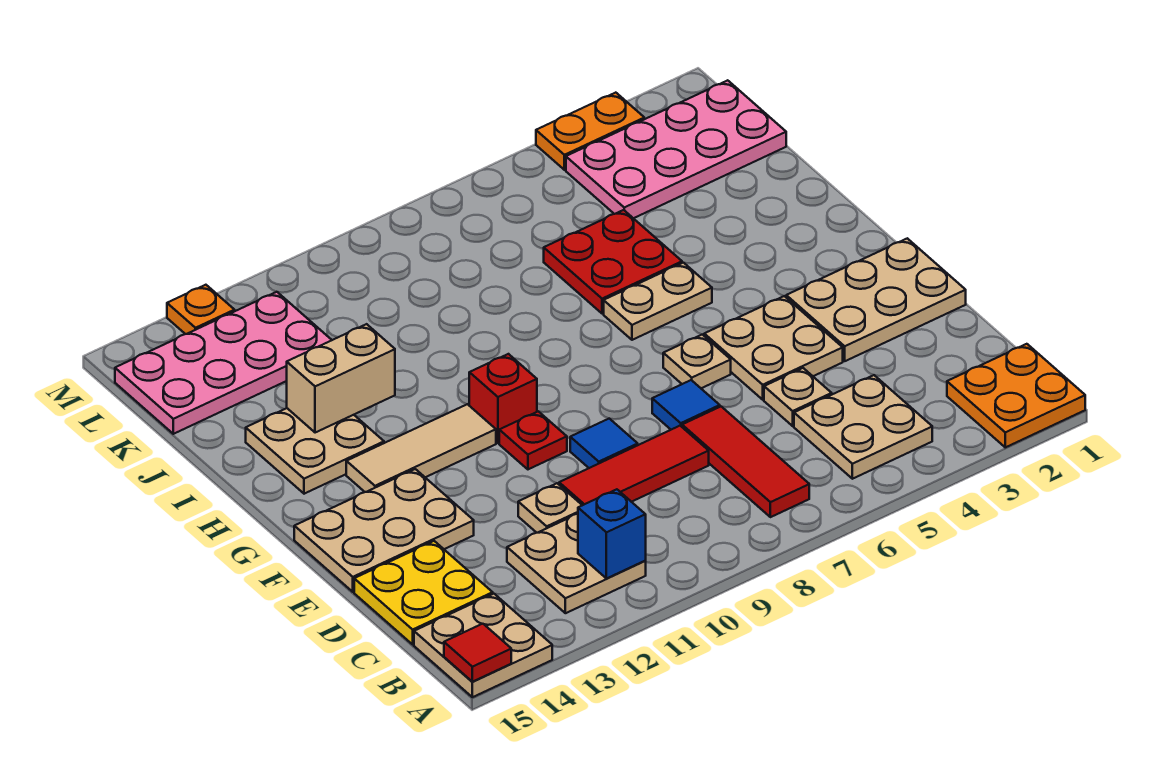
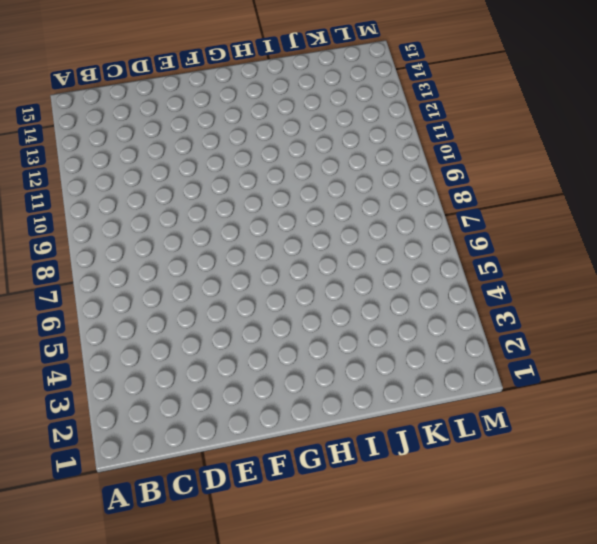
none -> orange plate A1:B2 level 1
none -> tan plate A14:B15 level 1
none -> tan plate B4:C5 level 1

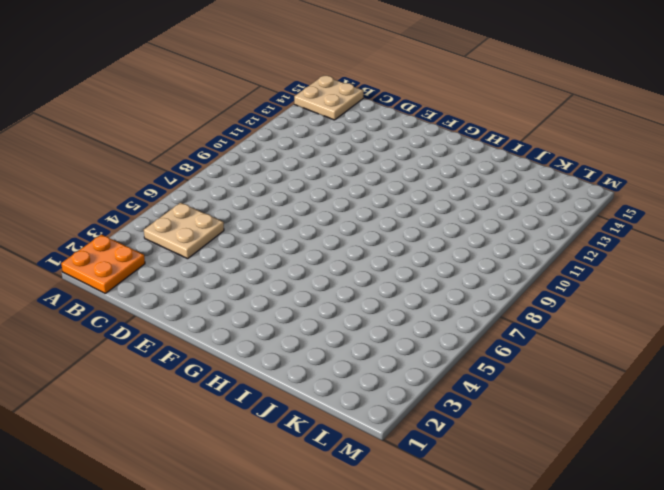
none -> red tile B7:D7 level 1
none -> tan plate B11:C12 level 1
none -> yellow plate C14:D15 level 1

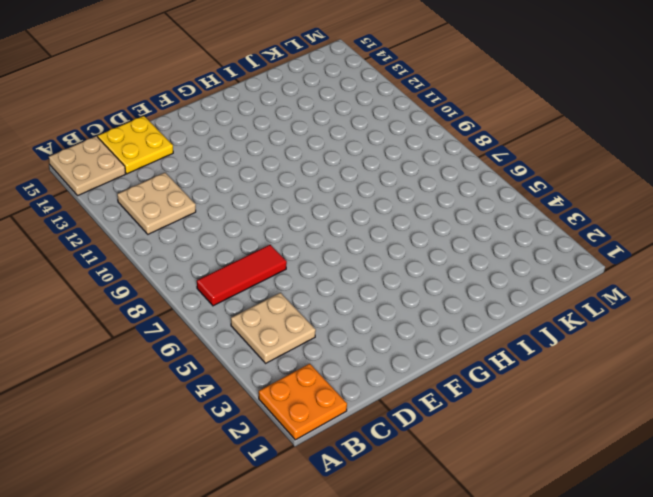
none -> tan plate D5 level 1
none -> red tile D8:D10 level 1
none -> tan plate D11 level 1

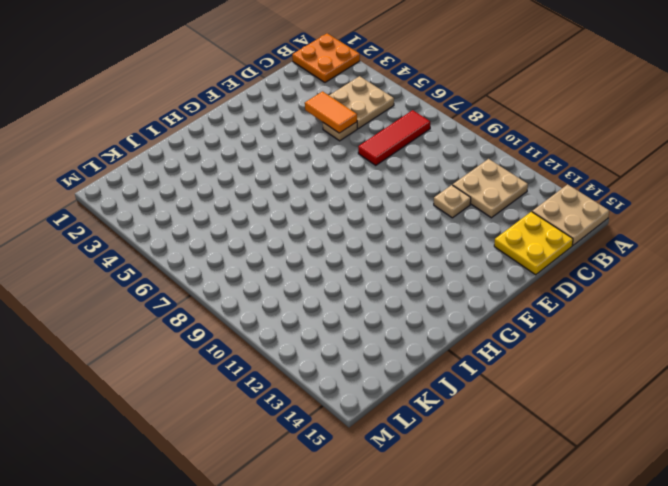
orange tile D4:D5 level 2 -> none
none -> red tile D8:D10 level 1
none -> tan plate E1:F3 level 1
none -> tan plate E4:F5 level 1

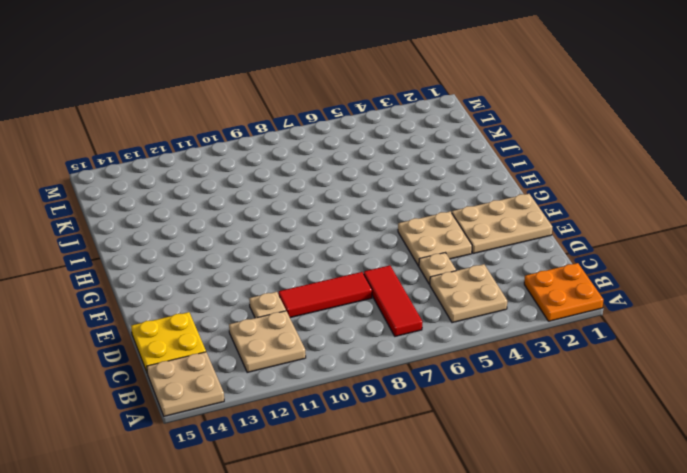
none -> blue tile E7 level 1
none -> blue tile E9 level 1
none -> tan plate E13:F15 level 1

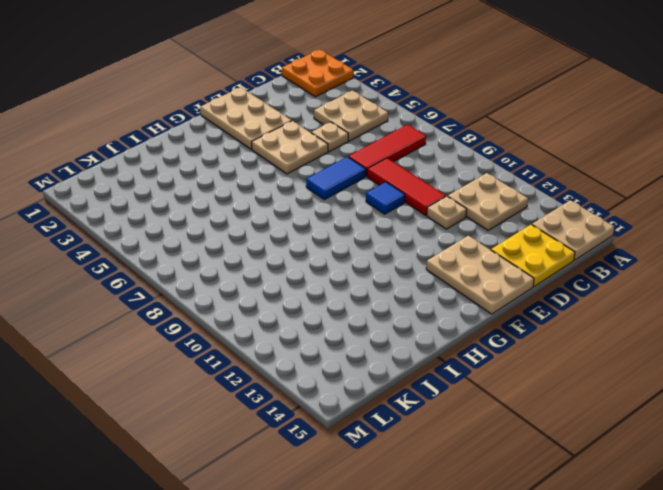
blue tile E7:F7 level 1 -> blue tile E7 level 1
none -> tan plate F6 level 1
none -> red plate F10 level 1
none -> red brick G10 level 1

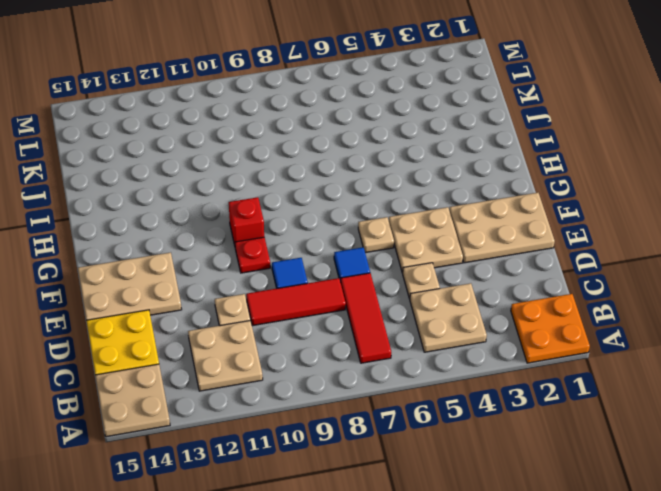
none -> tan tile G11:G13 level 1
none -> tan plate H5:H6 level 1
none -> tan plate H13:I14 level 1

